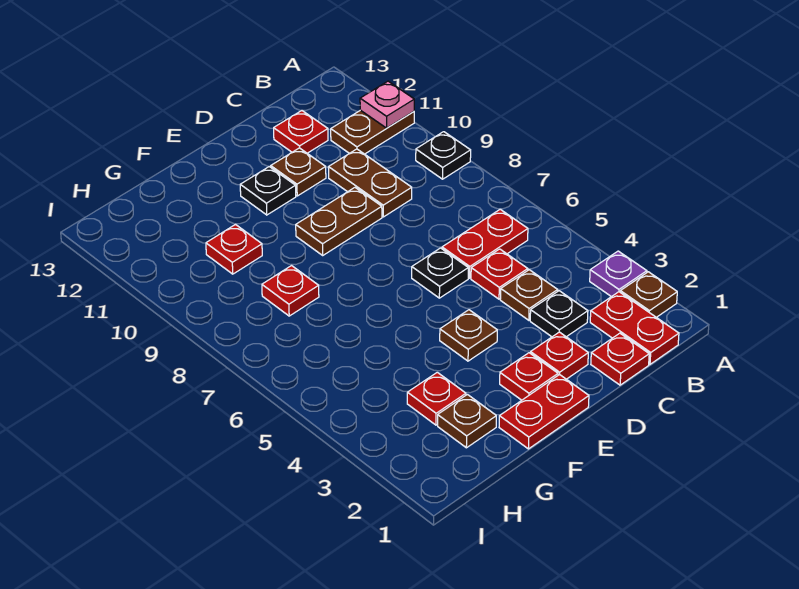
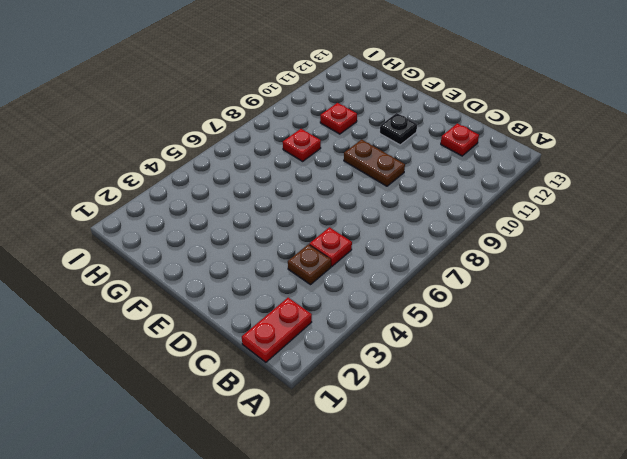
none -> brown plate A2 level 1
none -> purple plate A3 level 1
none -> black plate A9 level 1

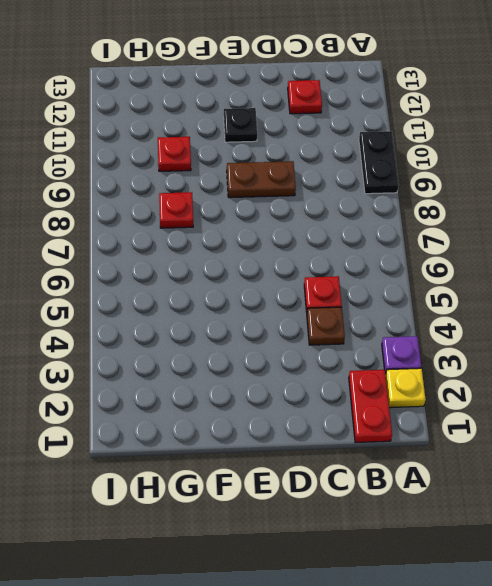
yellow plate A2 level 1 -> brown plate A2 level 1
black plate A9:A10 level 1 -> black plate A9 level 1
none -> brown plate A11:B11 level 1
none -> red plate B6:C6 level 1
none -> red plate C1 level 1

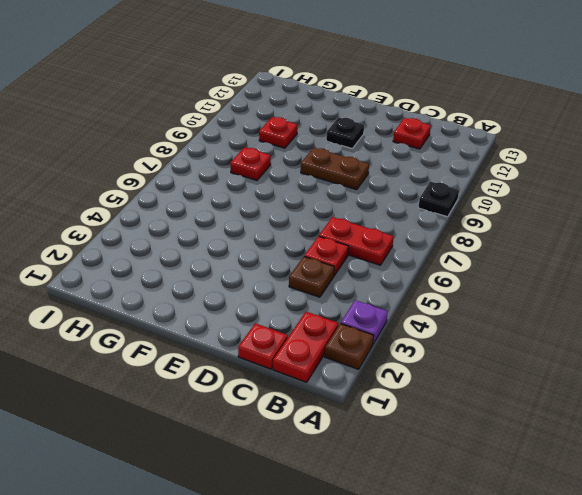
none -> brown plate A11:B11 level 1
none -> black plate C3 level 1
none -> brown plate C9:C10 level 1

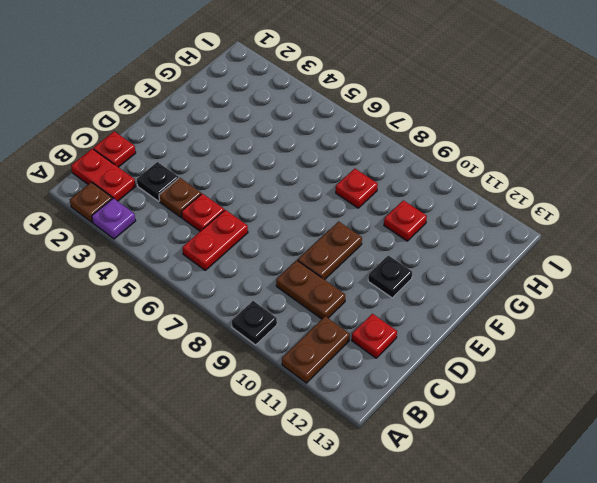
none -> red plate D2 level 1
none -> black plate D6 level 1
none -> brown plate D11 level 1

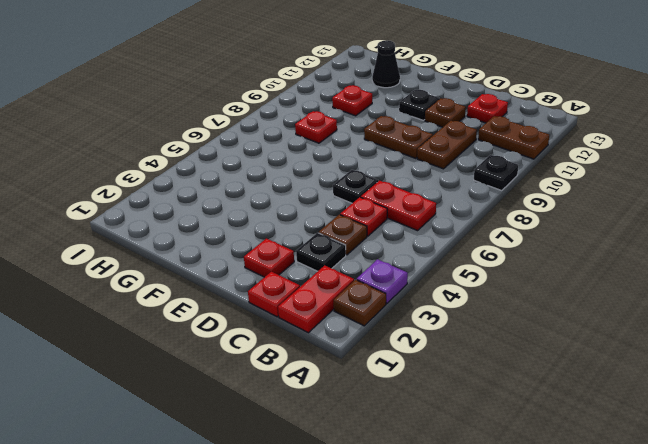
black cone G12 level 1 -> none
none -> red plate E1:F1 level 1
none -> red plate E2 level 1
none -> brown plate E4 level 1

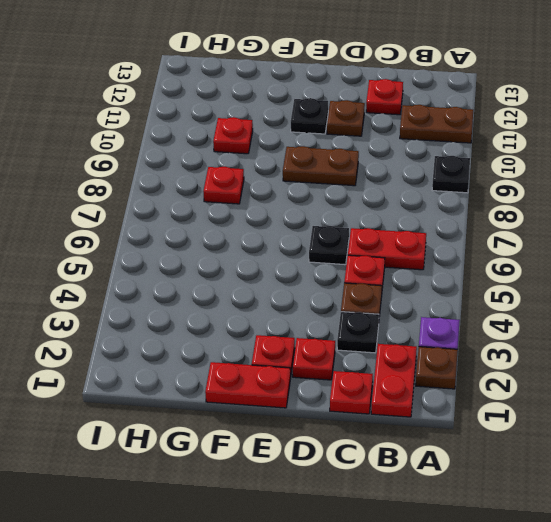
none -> brown plate C9:C10 level 1
none -> brown plate E4 level 1
none -> brown plate G2 level 1

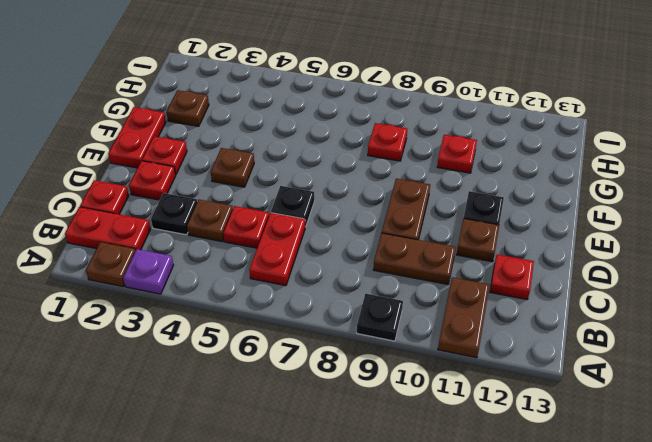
none -> red plate G3 level 1
none -> pink plate A11 level 2

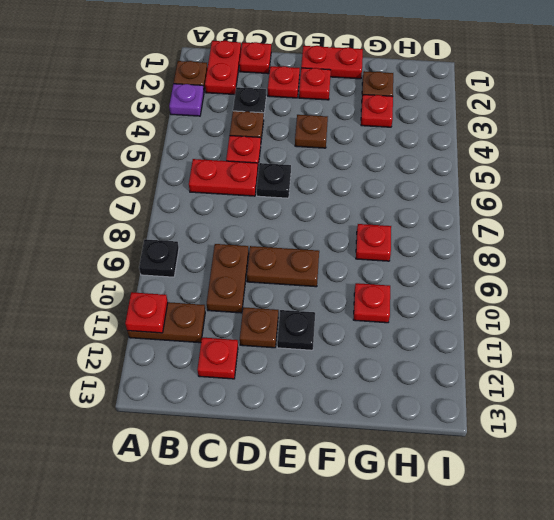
red plate A11 level 2 -> pink plate A11 level 2

